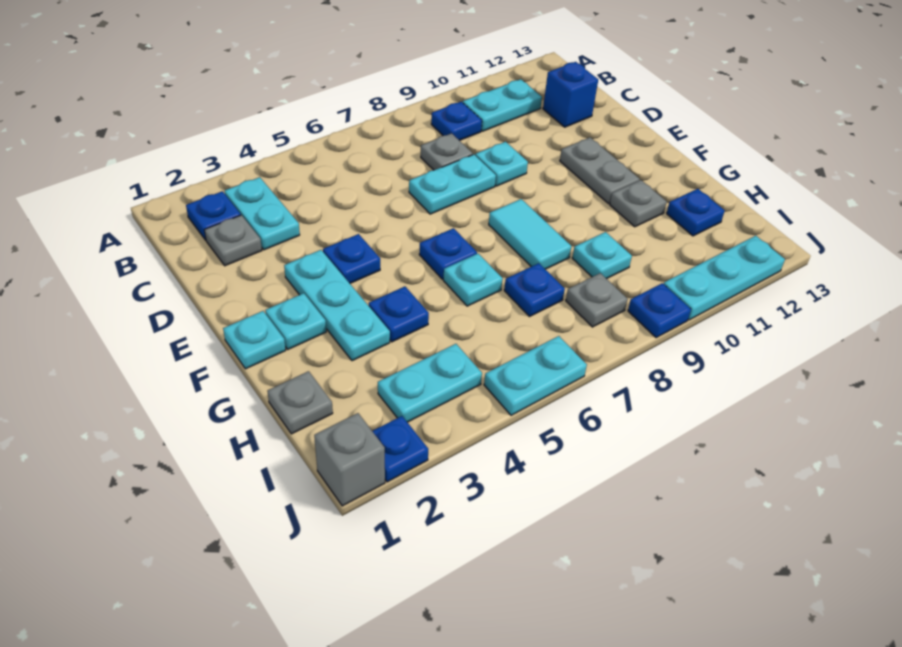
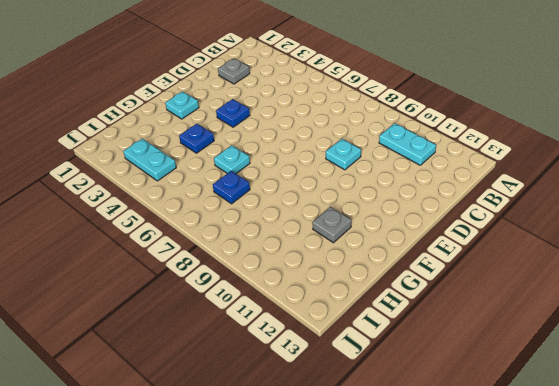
none -> blue plate B2 level 1
none -> cyan plate B3:C3 level 1
none -> blue plate B9 level 1
none -> grey plate C8 level 1

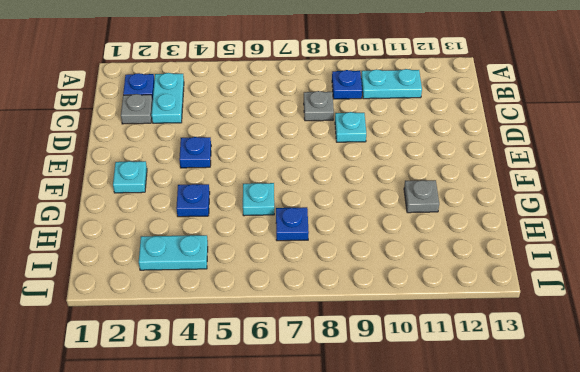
none -> blue brick C12 level 1
none -> cyan plate D7:D8 level 1
none -> cyan plate E3:G3 level 1
none -> grey plate E11:F11 level 1

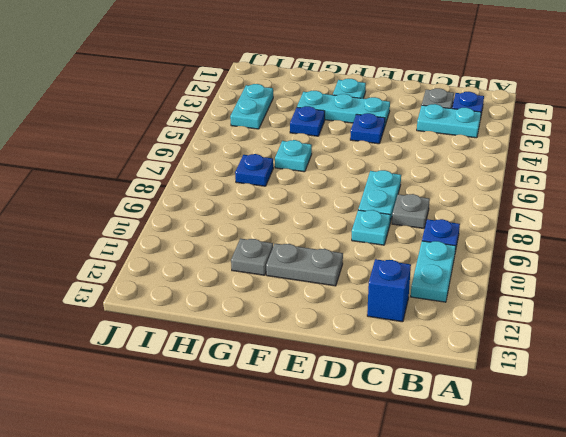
none -> cyan plate F1 level 1
none -> blue plate F6 level 1
none -> cyan tile F8:G8 level 1
none -> grey plate H1 level 1

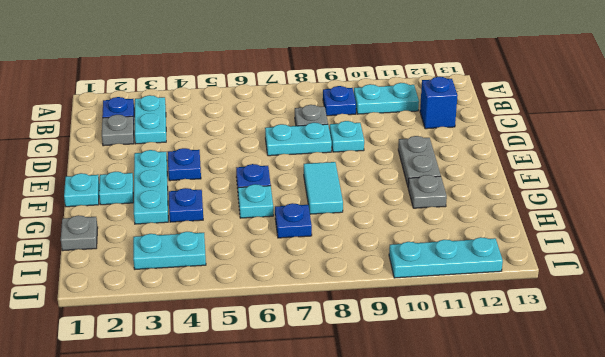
none -> cyan plate H9 level 1
none -> blue plate H12 level 1
none -> grey plate I8 level 1
none -> grey brick J1 level 1

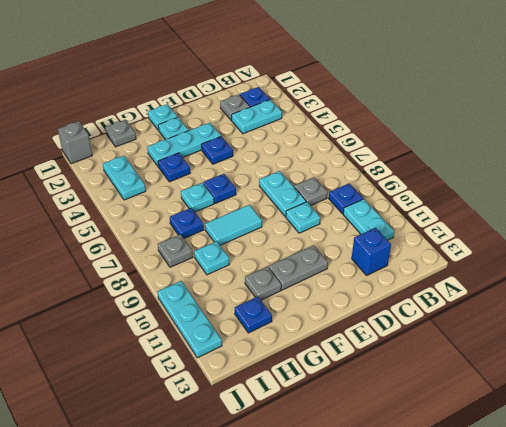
none -> blue plate J2 level 1
none -> cyan plate J5:J6 level 1
none -> blue plate J9 level 1

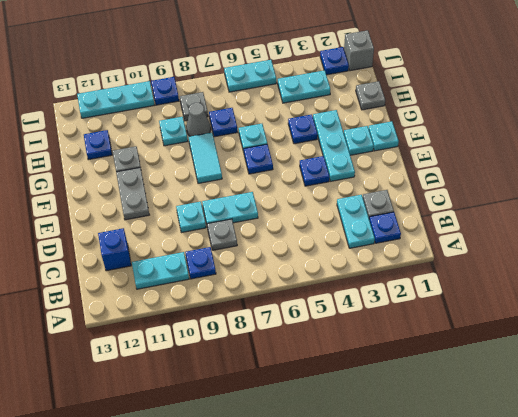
grey cone H8 level 1 -> none

